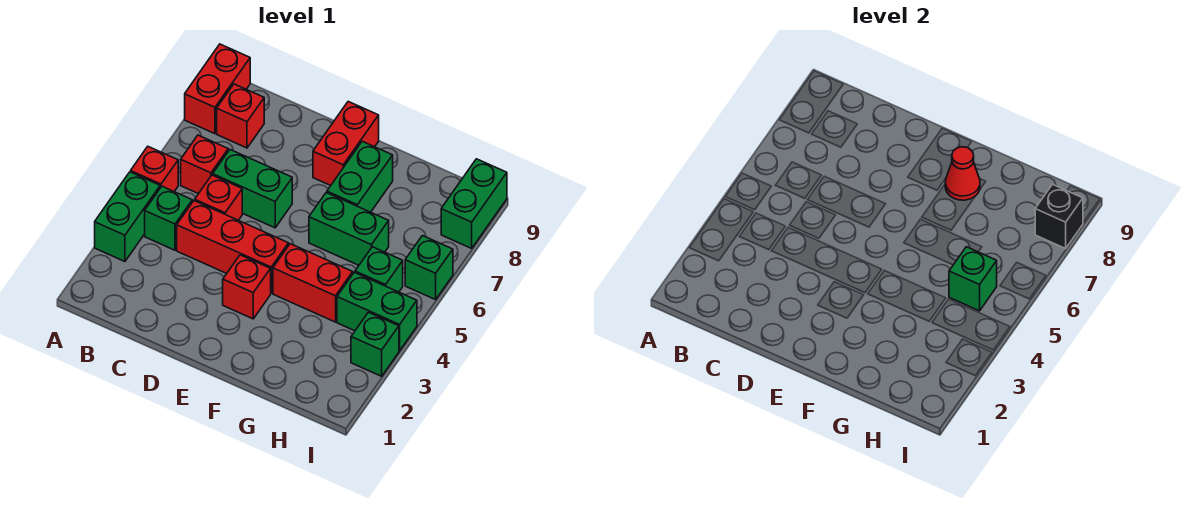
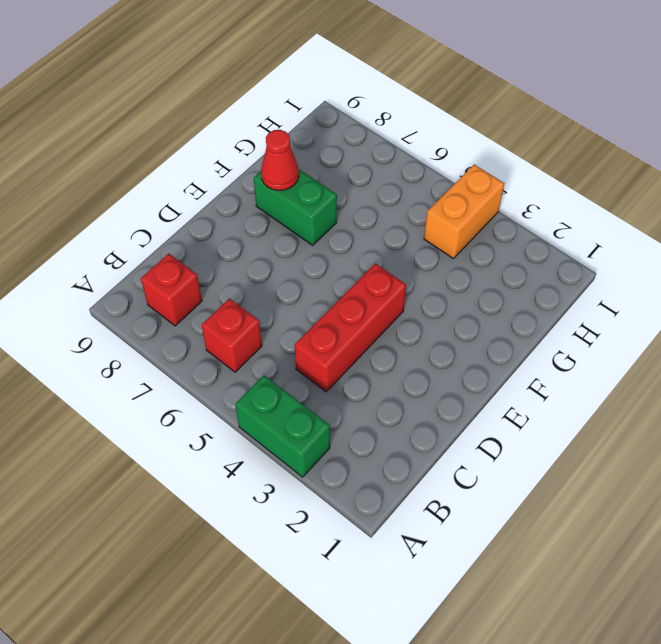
orange brick H4:I4 level 1 -> green brick H4:I4 level 1
none -> red brick A5 level 1
none -> red brick A8:A9 level 1
none -> green brick B4 level 1

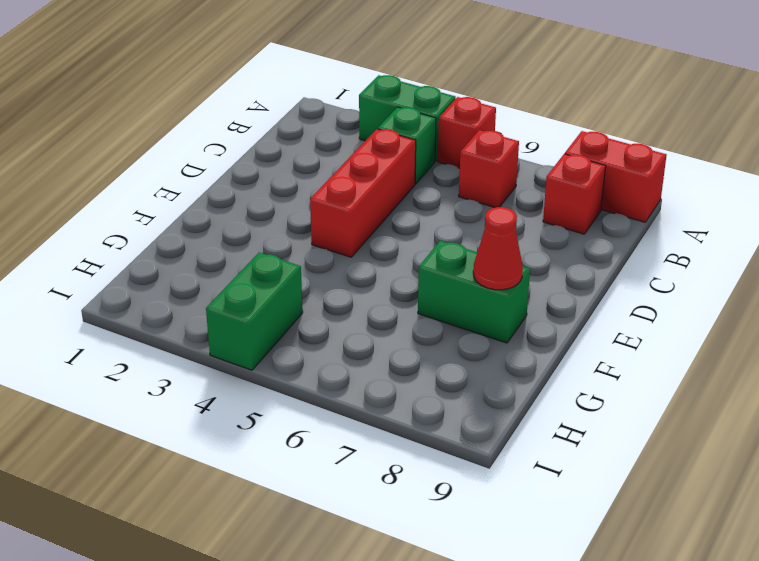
none -> red brick C5 level 1
none -> green brick C6:D6 level 1
none -> red brick E3 level 1

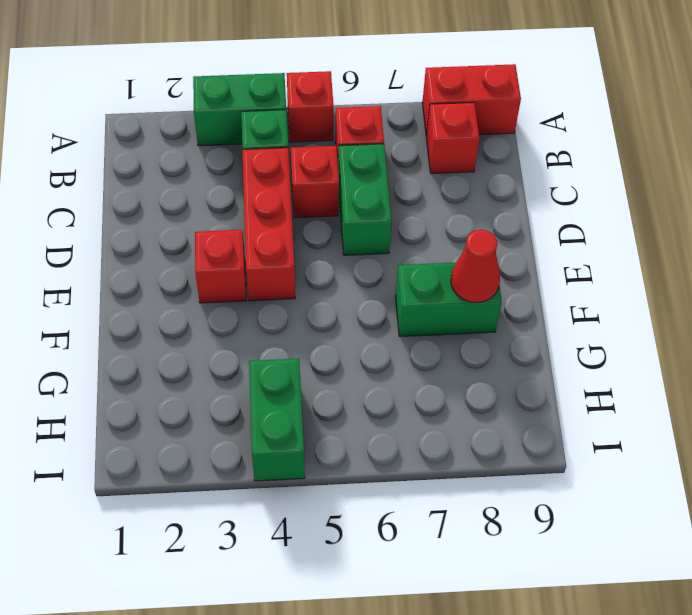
none -> red brick E8:E9 level 1
none -> red brick F4:G4 level 1
none -> green brick F6:G6 level 1

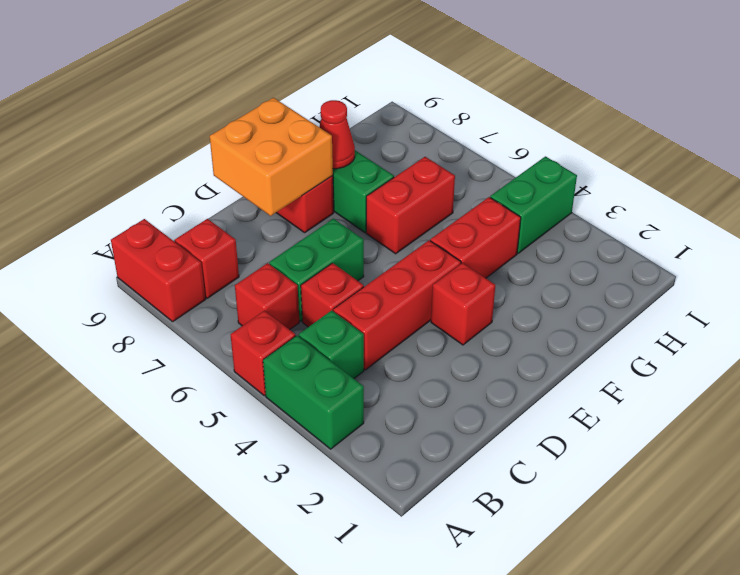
orange brick D8:E9 level 2 -> none
red brick F6:G6 level 1 -> green brick F6:G6 level 1
none -> green brick H5 level 1
none -> green brick I3 level 1
none -> green brick I6 level 1

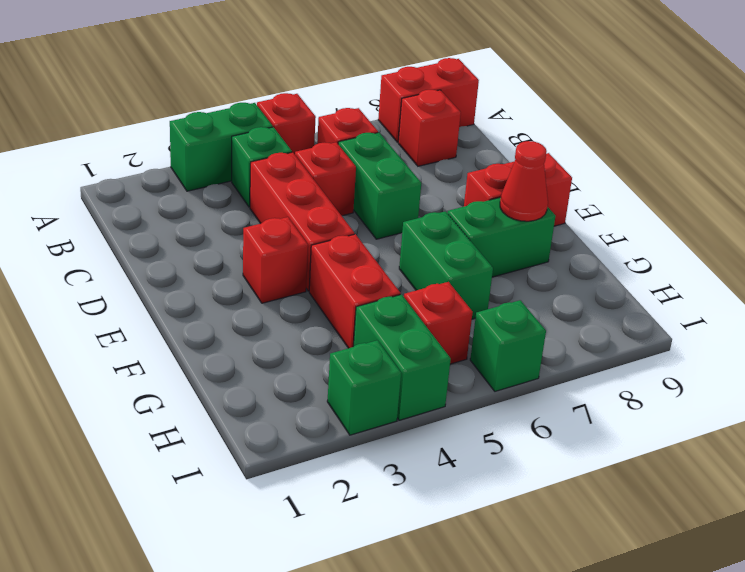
red brick H5 level 1 -> green brick H5 level 1
none -> green brick I8:I9 level 1
none -> green brick H5 level 2
none -> black brick I8 level 2

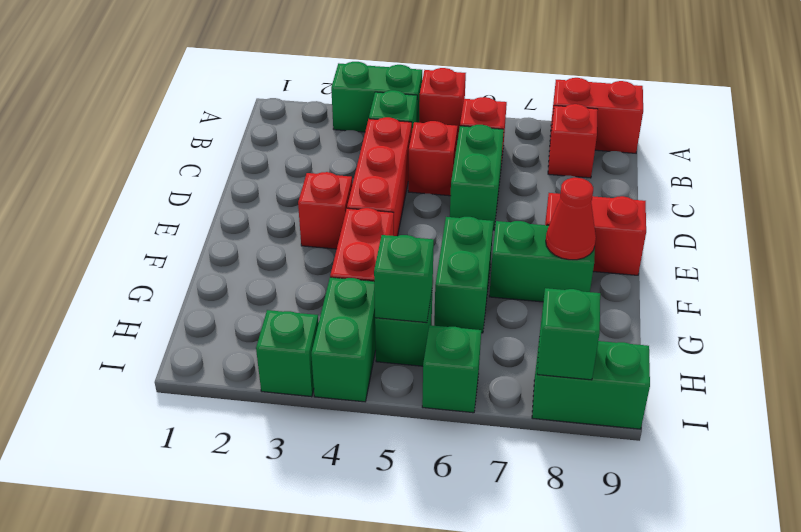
green brick I8 level 2 -> black brick I8 level 2

